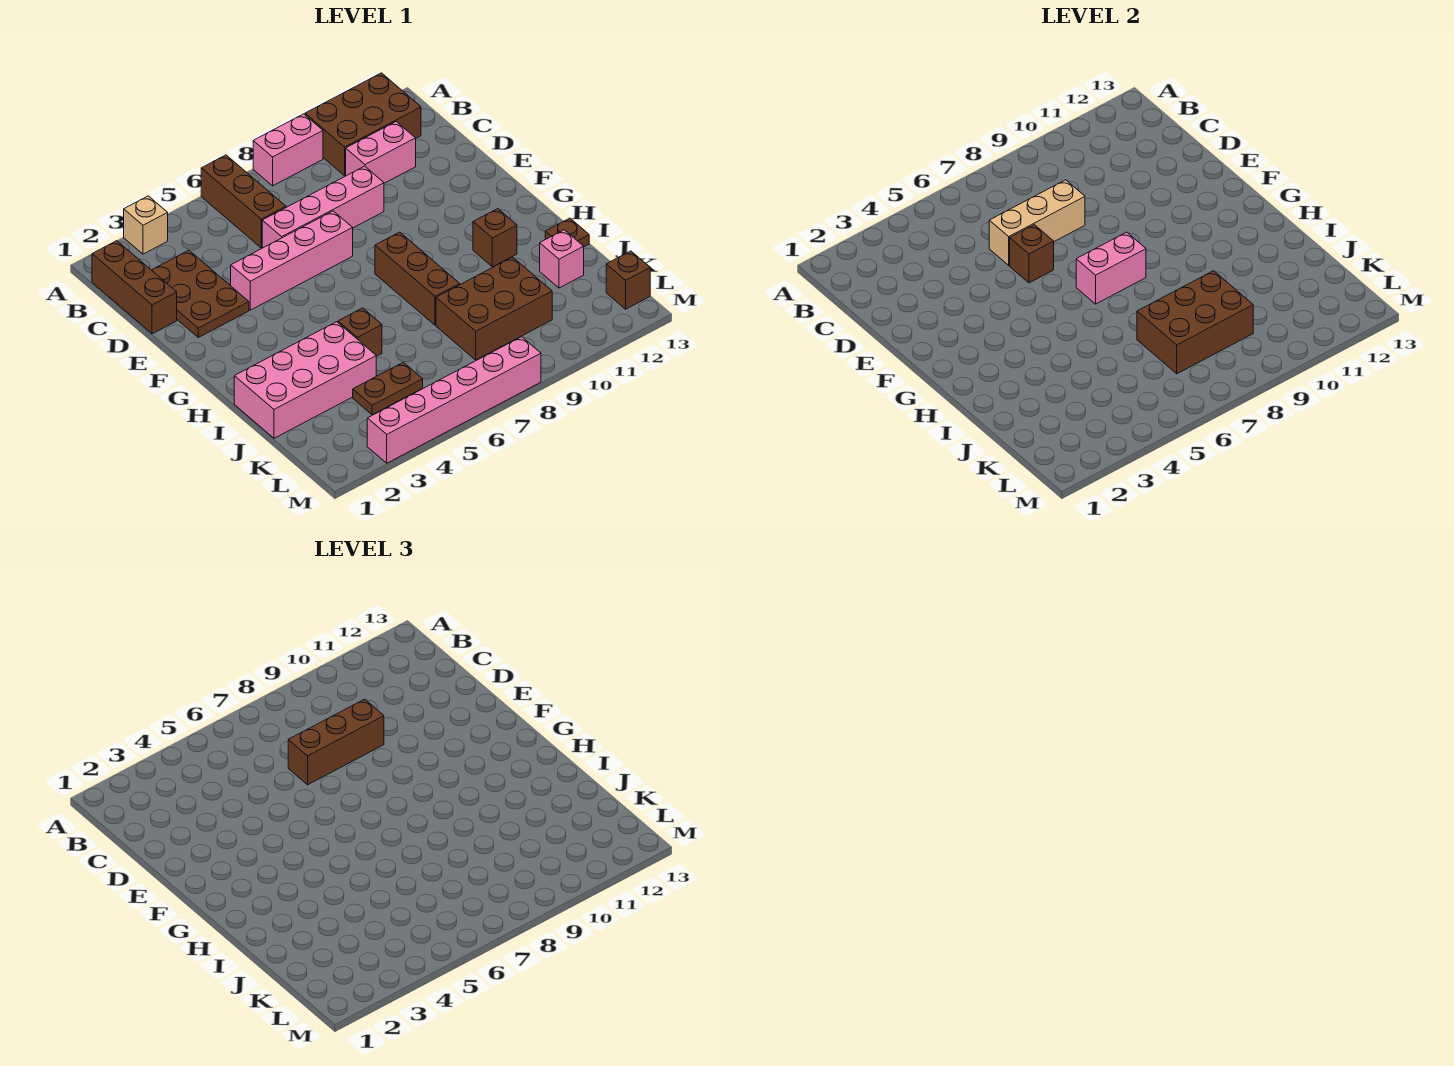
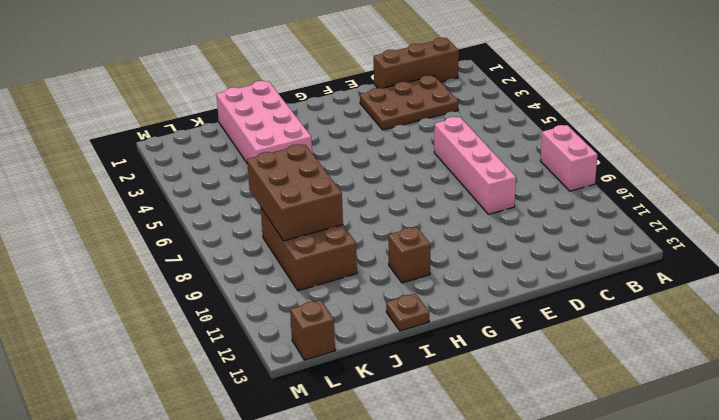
none -> tan brick A3 level 1
none -> brown brick A6:C6 level 1
none -> brown brick A10:B12 level 1

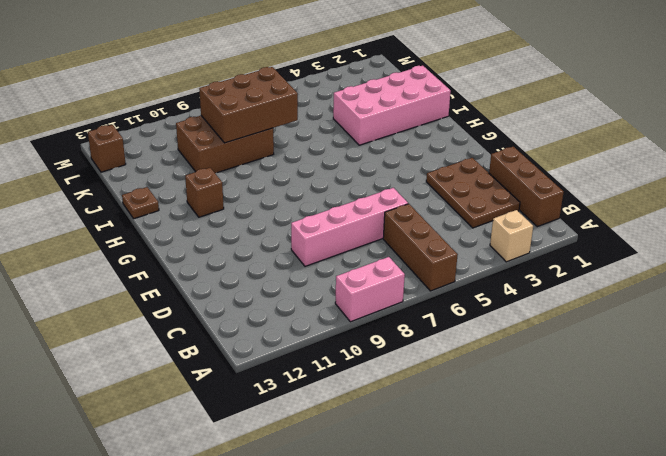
none -> brown brick A10:B12 level 1
none -> pink brick C10:C11 level 1
none -> pink brick E4:E7 level 1

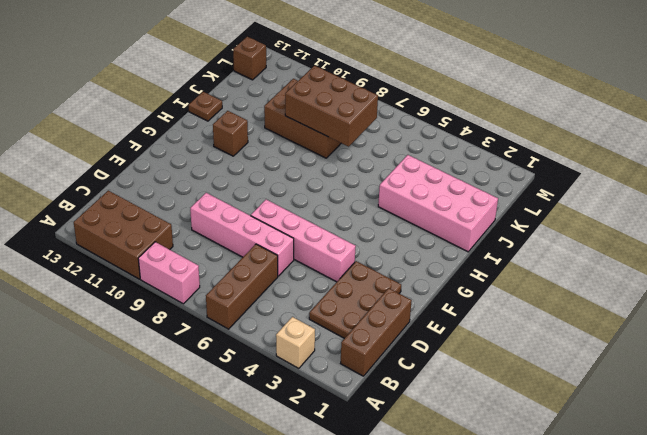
none -> pink brick C10:C11 level 1
none -> brown brick G8:I8 level 1
none -> brown brick I5 level 1

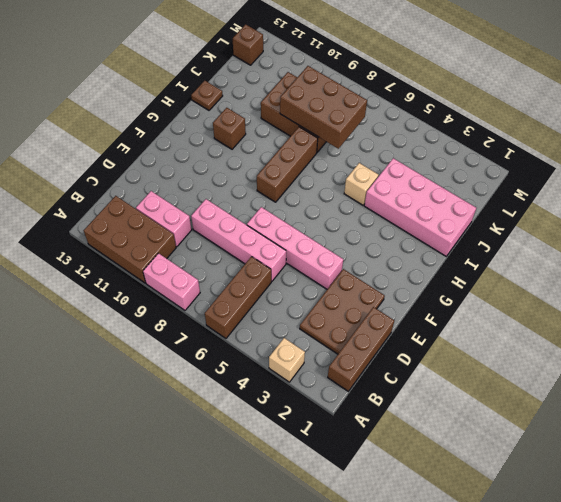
tan brick I5 level 1 -> brown brick I5 level 1
none -> pink brick J12 level 1
none -> brown plate K4:K5 level 1
none -> pink brick M3:M8 level 1

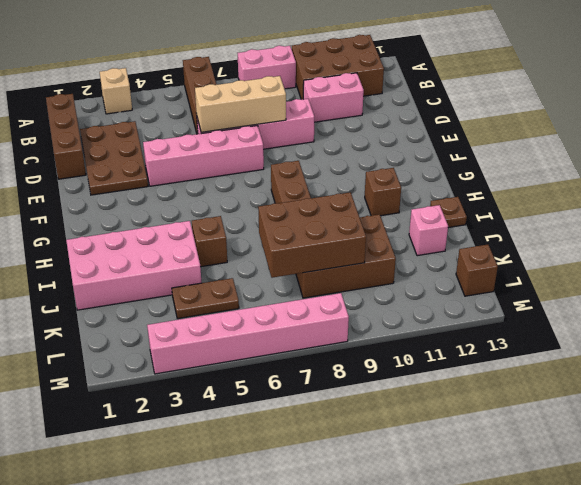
none -> brown brick E6 level 2
none -> pink brick G7:G8 level 2
none -> brown brick D7:D9 level 3

